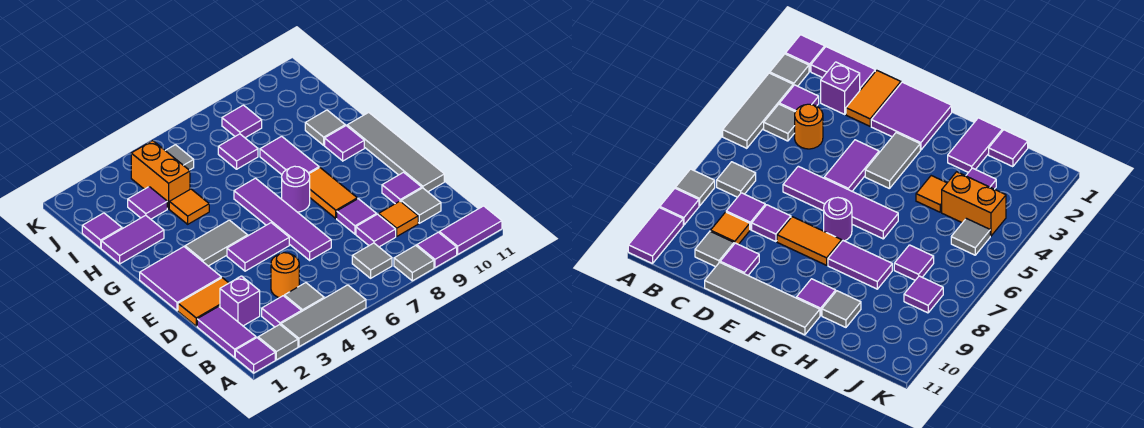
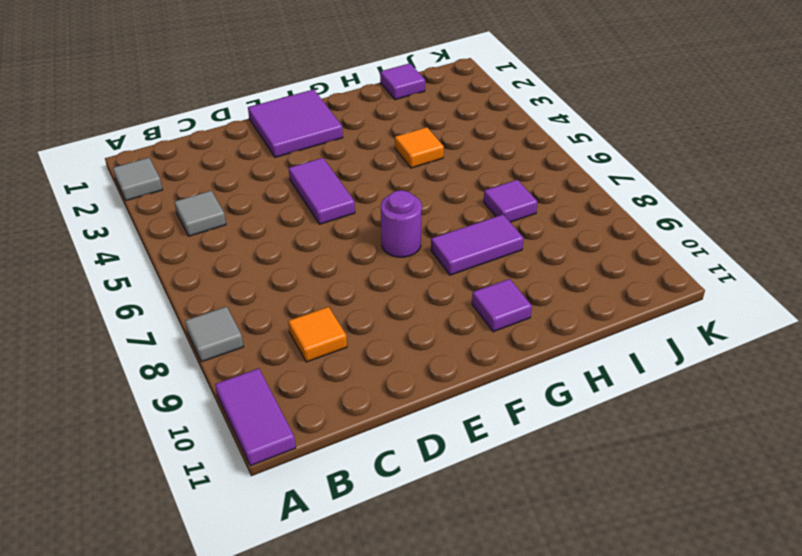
none -> purple tile A1 level 1
none -> grey tile A3:A5 level 1
none -> purple tile A9 level 1
none -> purple tile B1:C1 level 1

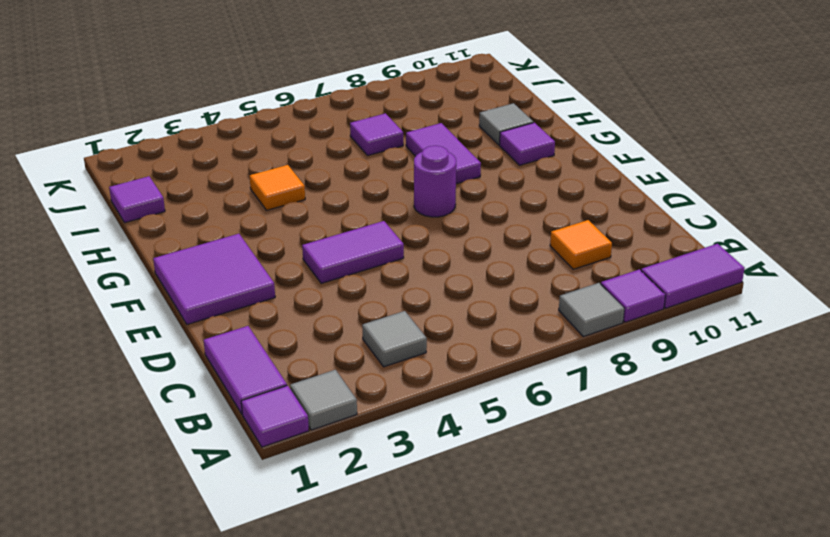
none -> grey tile A3:A5 level 1
none -> purple tile B3 level 1
none -> grey tile B7 level 1
none -> purple brick C2 level 1

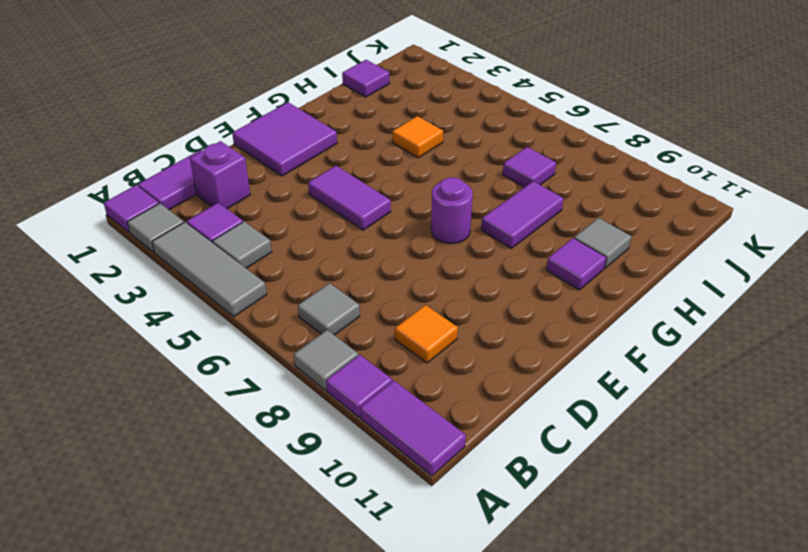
none -> orange round brick C4 level 1
none -> purple tile C8 level 1
none -> grey tile C10 level 1
none -> orange tile D1:D2 level 1

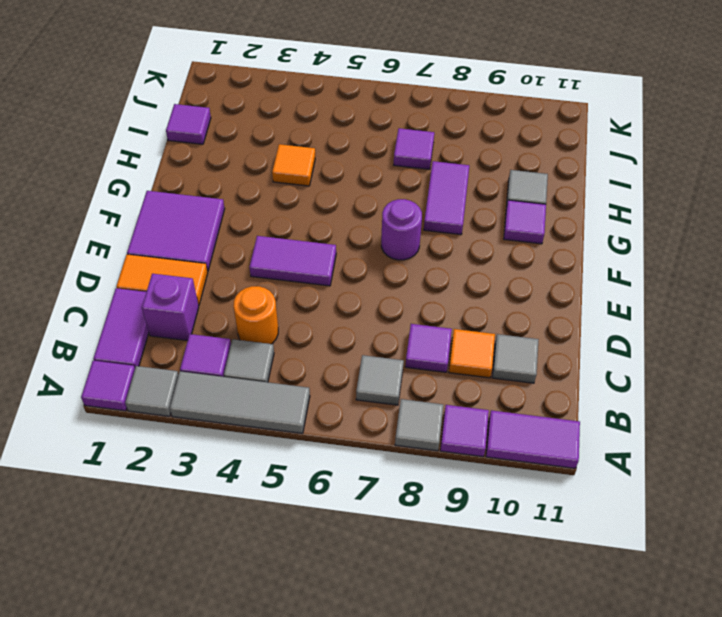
none -> purple tile D6:G6 level 1
none -> purple tile D8 level 1
none -> purple tile D10 level 1
none -> grey tile D11:G11 level 1

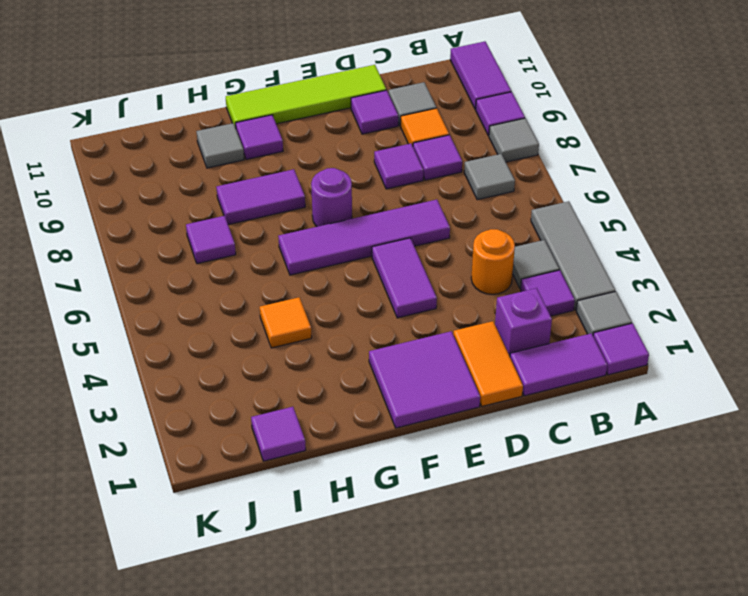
lime tile D11:G11 level 1 -> grey tile D11:G11 level 1
none -> orange tile E8:F8 level 1
none -> grey tile F3:F4 level 1
none -> purple tile H1:H2 level 1
none -> purple tile I3 level 1

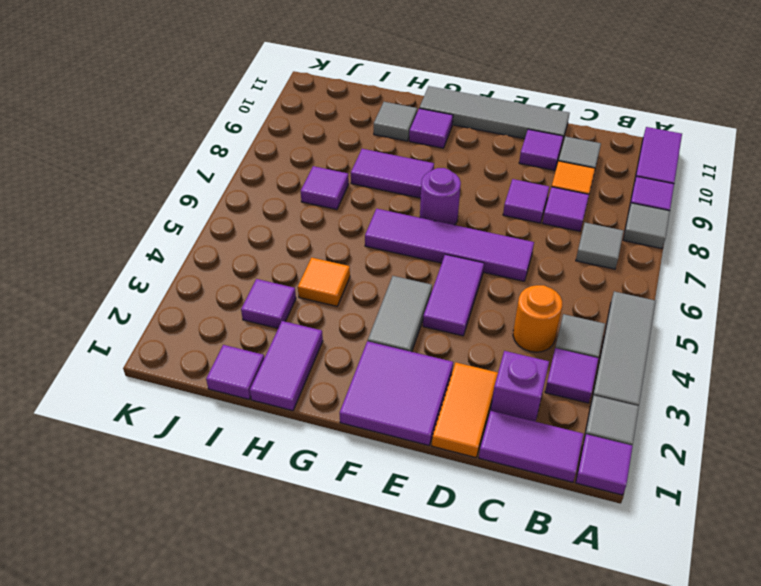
none -> orange tile E8:F8 level 1
none -> orange brick I4:J4 level 1
none -> grey tile J5 level 1
none -> purple tile J8 level 1

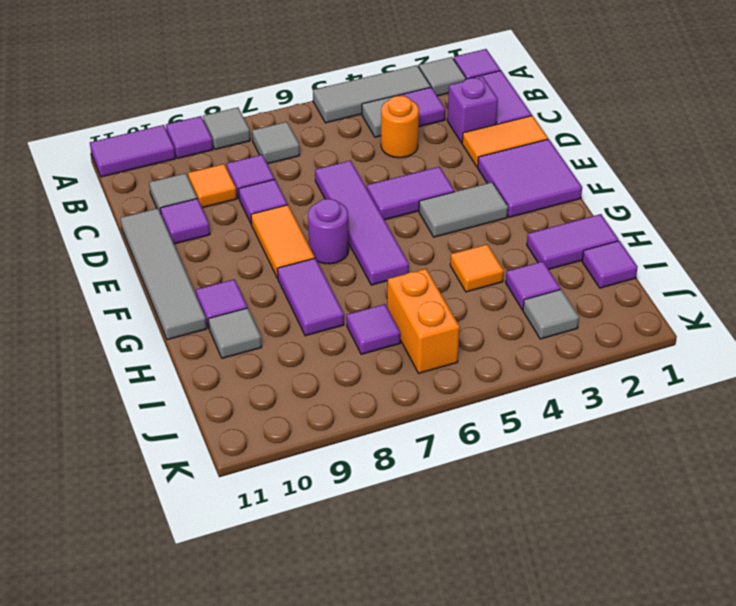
orange brick I6:J6 level 1 -> orange brick I4:J4 level 1
grey tile J3 level 1 -> grey tile J5 level 1
none -> purple tile J8 level 1

